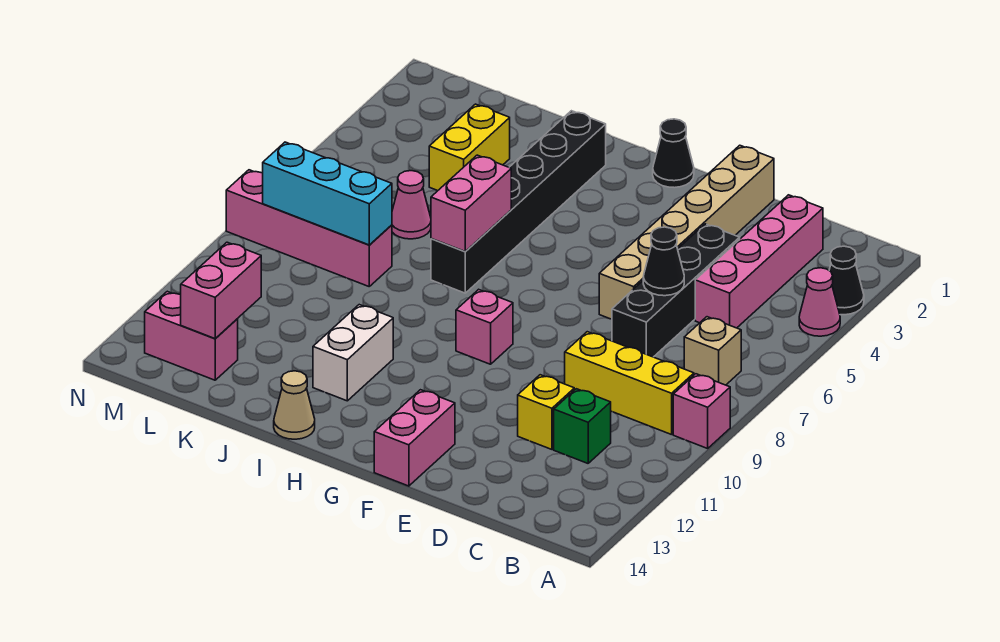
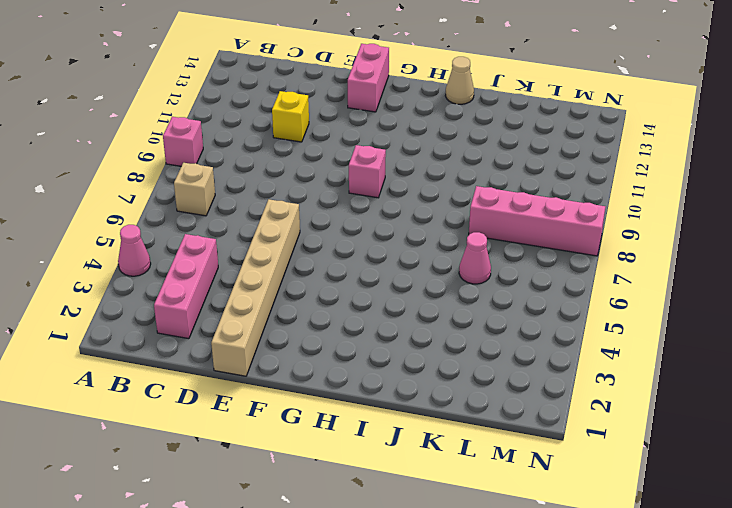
pink brick C2:C4 level 1 -> pink brick C2:C5 level 1
none -> black cone A3 level 1
none -> yellow brick B9:D9 level 1
none -> green brick C11 level 1

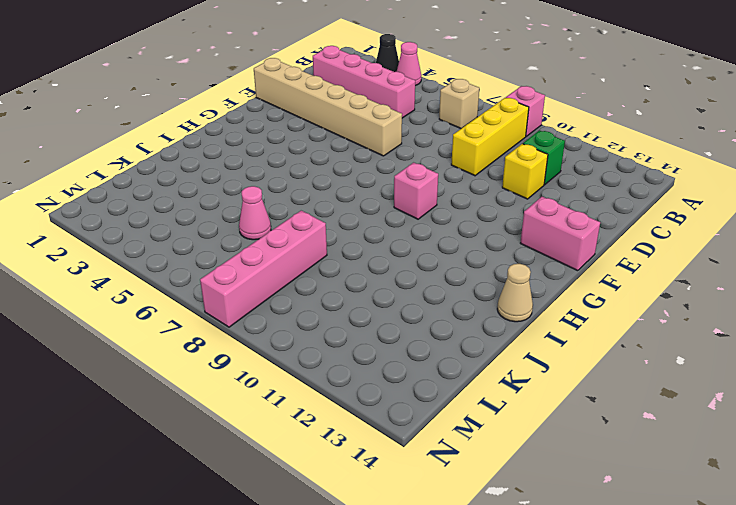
none -> black brick D4:D7 level 1
none -> black cone G1 level 1
none -> black brick I2:I7 level 1

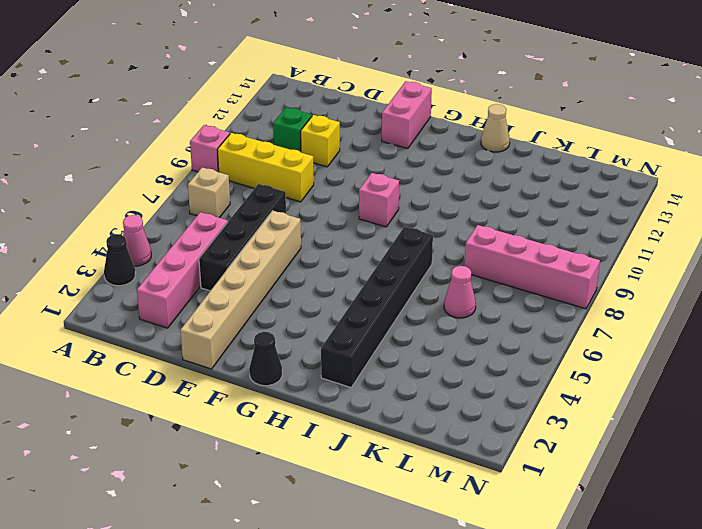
none -> white brick I11:I12 level 1
none -> yellow brick K3:K4 level 1
none -> pink brick L13:M13 level 1

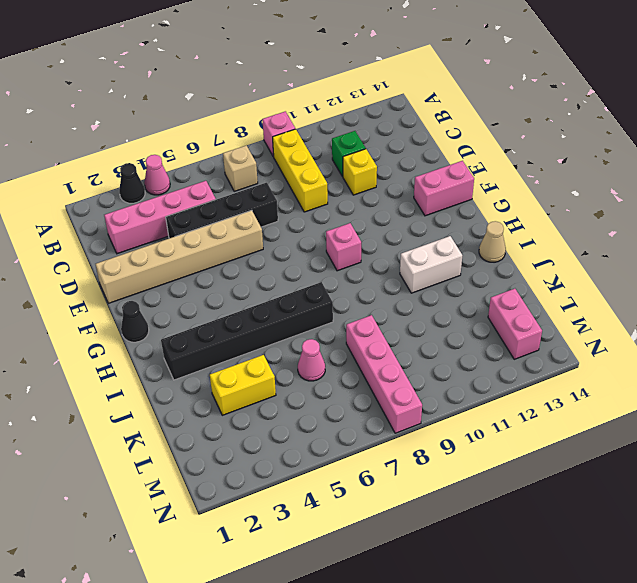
none -> black cone D6 level 2
none -> pink brick I6:I7 level 2
none -> cyan brick K8:M8 level 2

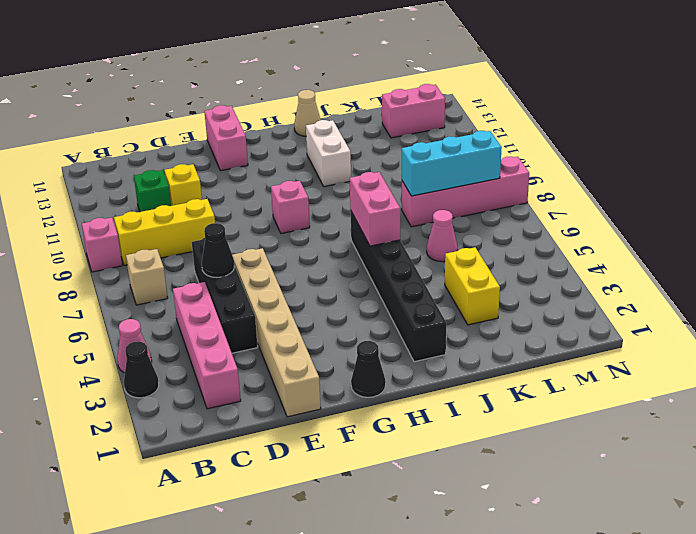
none -> pink brick L12:L13 level 2

